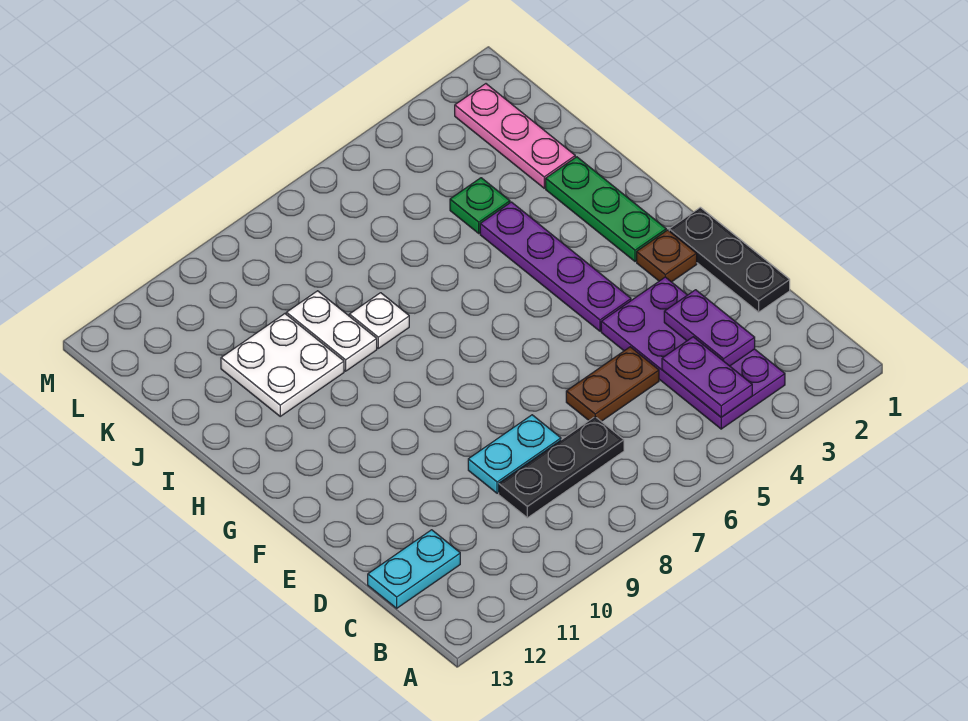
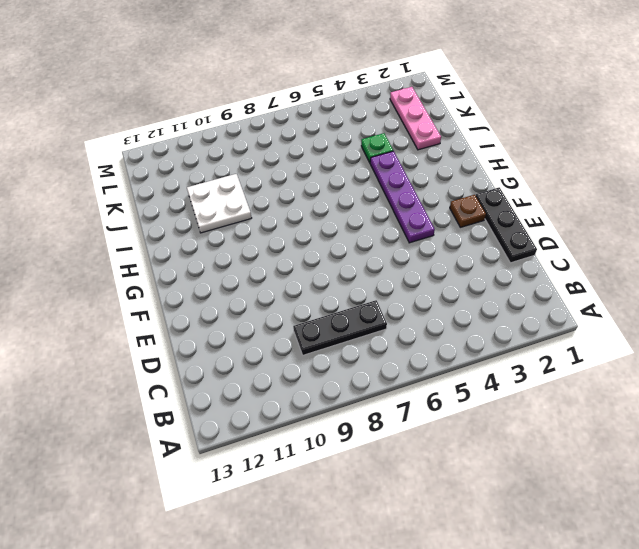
none -> purple plate B3:E4 level 1
none -> cyan plate C12:C13 level 1
none -> brown plate D5:D6 level 1

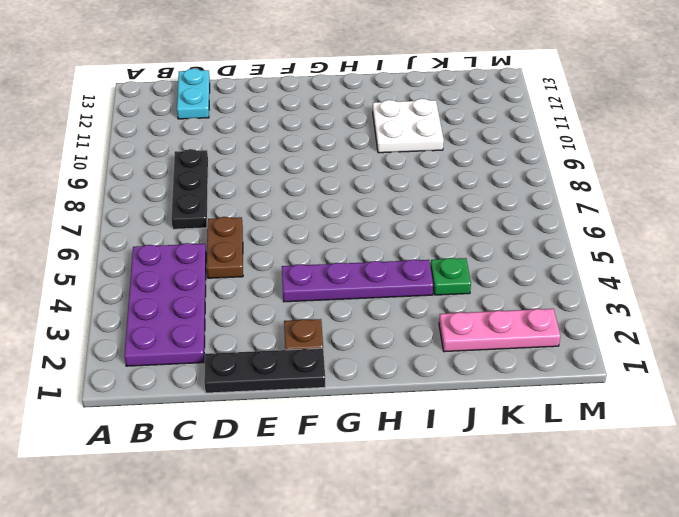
purple plate B2:C5 level 1 -> purple plate B3:E4 level 1
none -> cyan plate D8:D9 level 1
none -> green plate G2:I2 level 1
none -> white plate I8 level 1

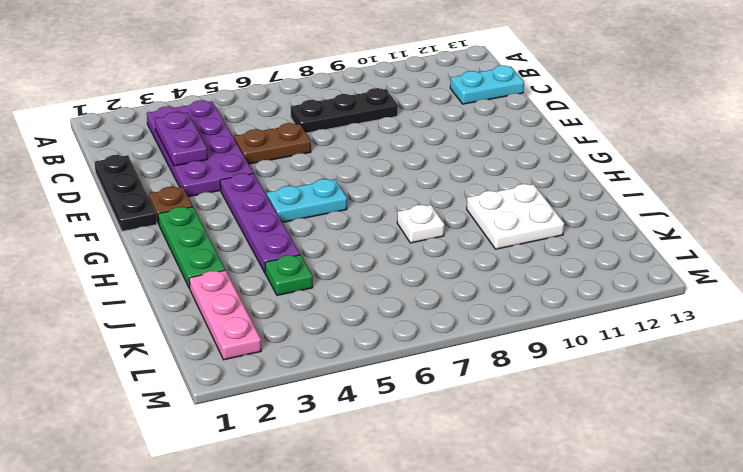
cyan plate G5:G6 level 1 -> cyan plate D8:D9 level 1
none -> white plate I9:J9 level 1
none -> purple plate B4:C4 level 2

